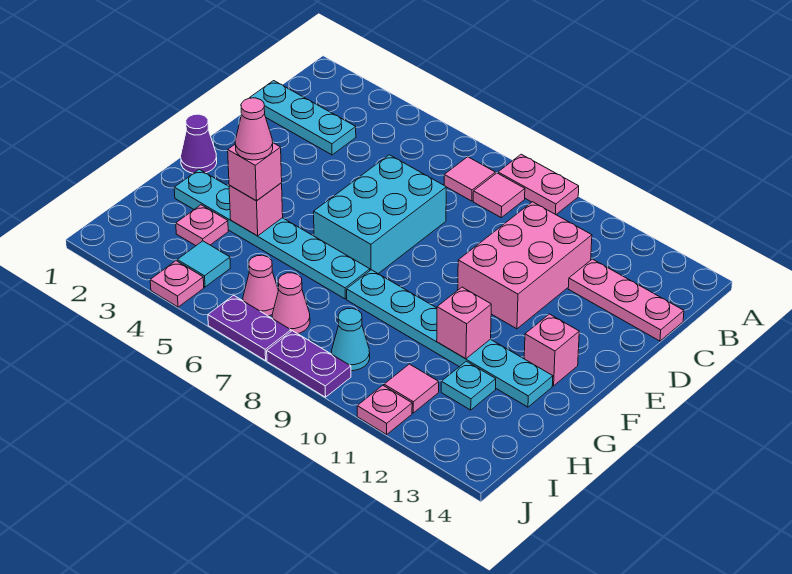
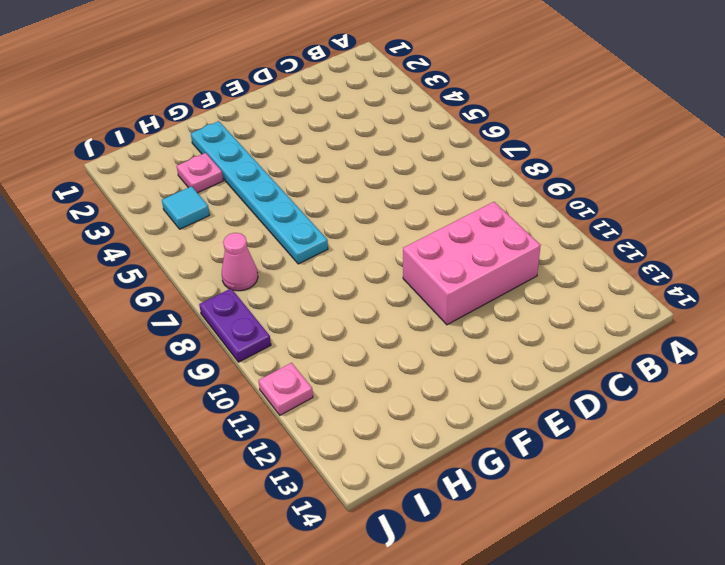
none -> pink plate A8:A9 level 1
none -> pink tile B7 level 1
none -> pink tile B8 level 1

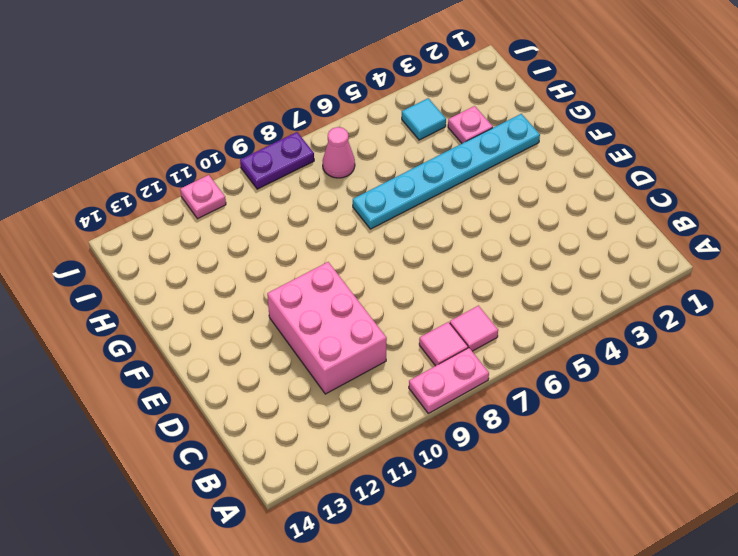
none -> cyan plate C1:C3 level 1
none -> pink plate C12:C14 level 1
none -> cyan brick D6:F7 level 1

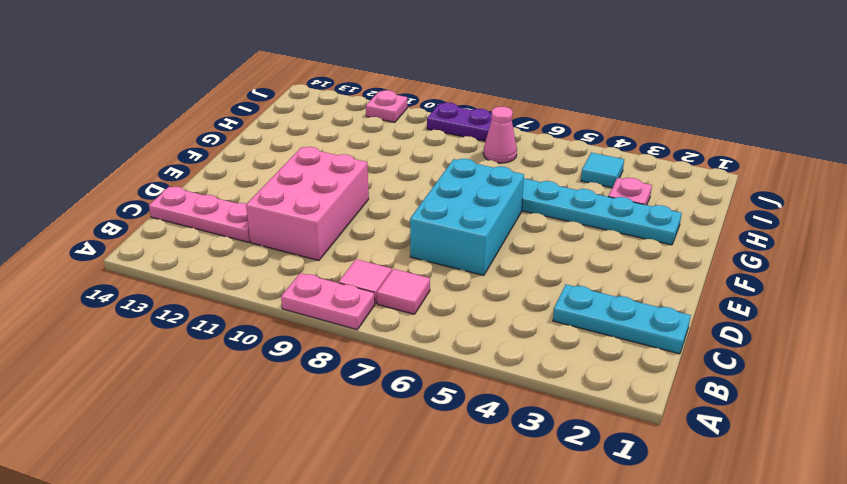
none -> purple cone F1 level 1
none -> pink brick F13 level 1
none -> cyan plate G8:G13 level 1

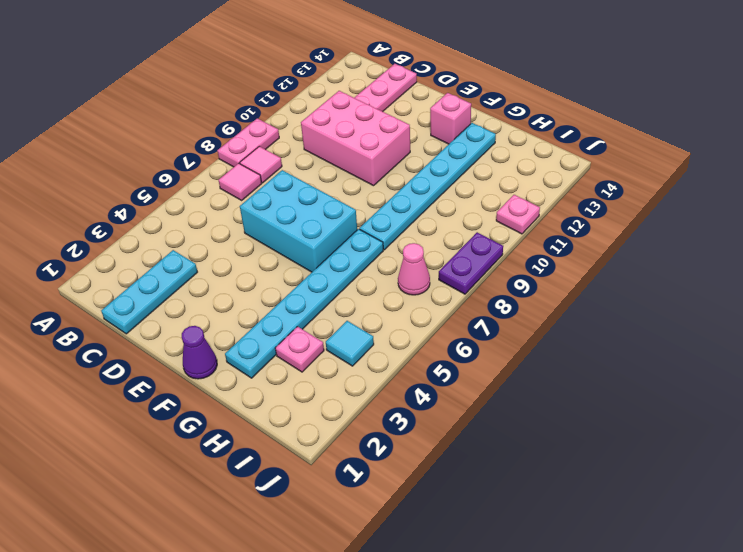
none -> cyan plate H12 level 1
none -> pink cone I6 level 1
none -> cyan cone I9 level 1

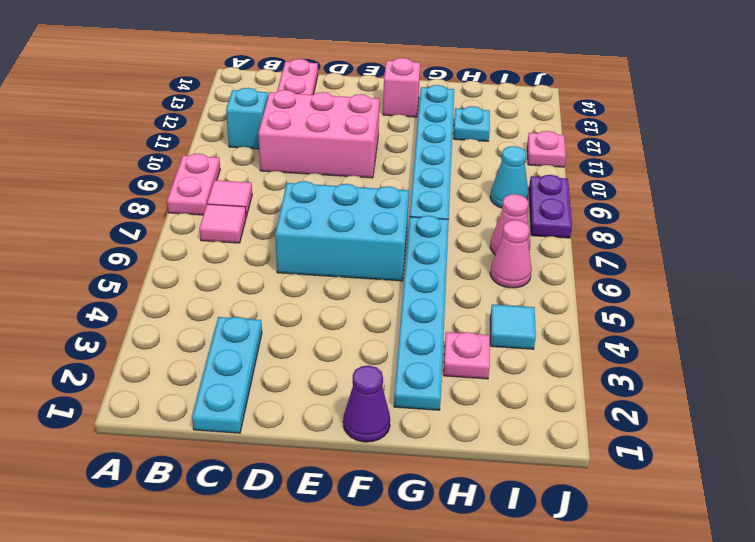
cyan brick B11 level 1 -> none
none -> pink tile I11 level 1
none -> pink plate J4 level 1
none -> purple plate J6:J7 level 1

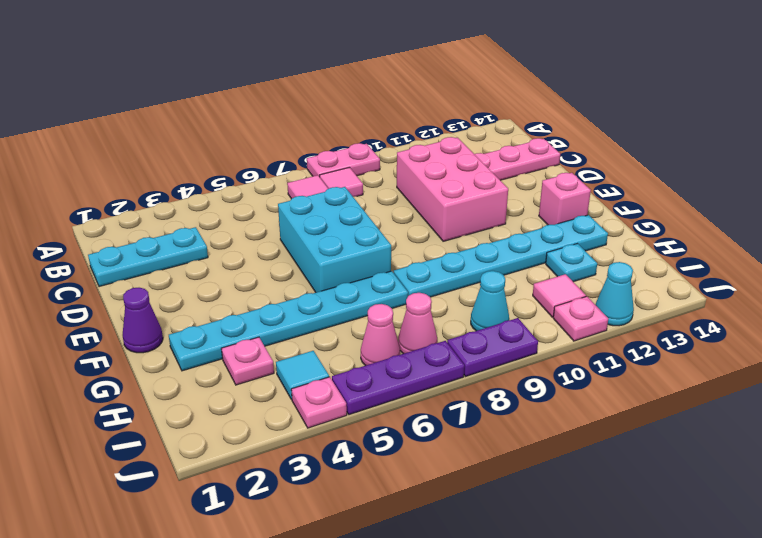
purple plate J5:J7 level 1 -> purple plate J6:J7 level 1
cyan cone J12 level 1 -> none
none -> pink brick G4 level 2
none -> pink brick G11 level 2
none -> pink brick G4 level 3

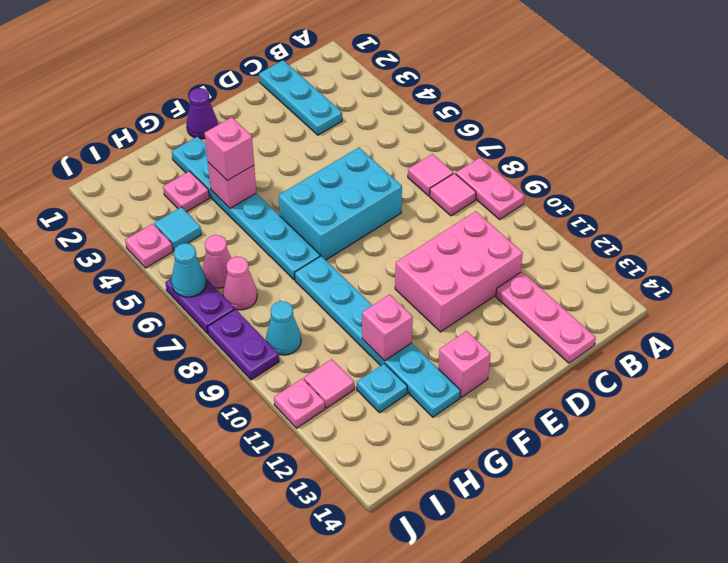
cyan cone J6 level 2 -> none
none -> pink cone G4 level 4

